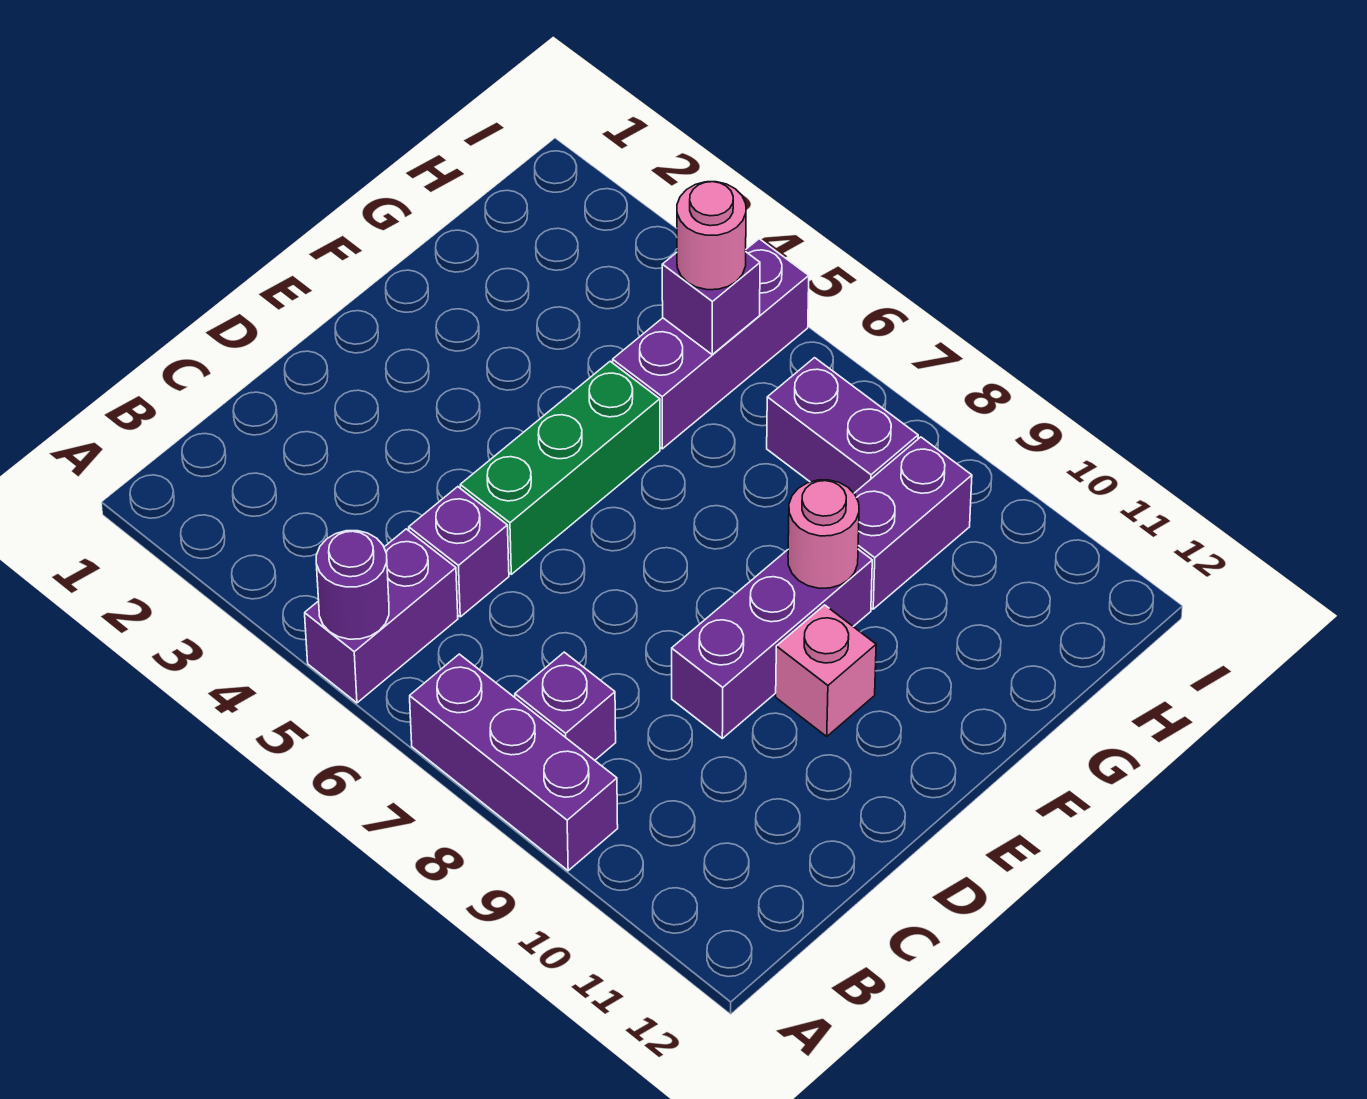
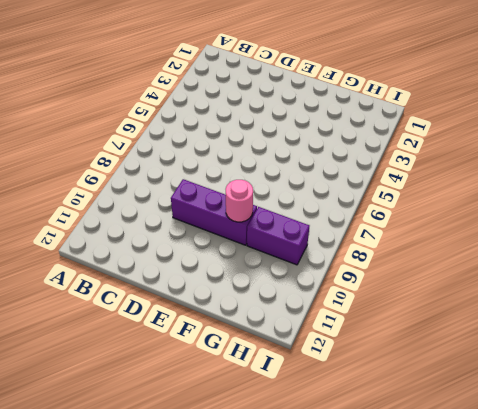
none -> purple brick A5:B5 level 1
none -> purple brick A7:A9 level 1
none -> purple brick B8 level 1

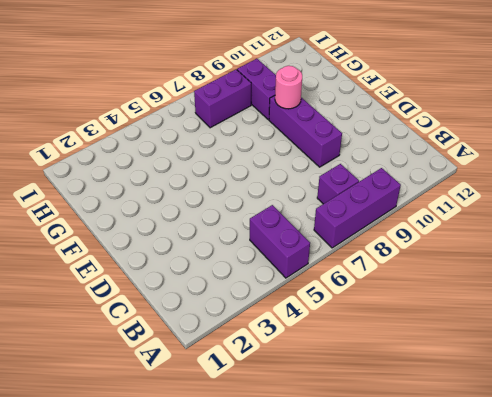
none -> purple brick C5 level 1
none -> green brick D5:F5 level 1
none -> pink brick E10 level 1

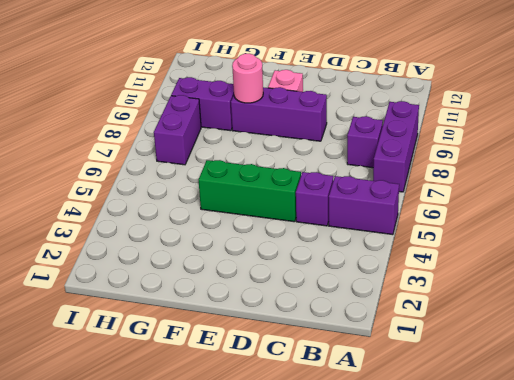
none -> purple brick G5:I5 level 1
none -> purple round brick A5 level 2
none -> purple brick H5 level 2

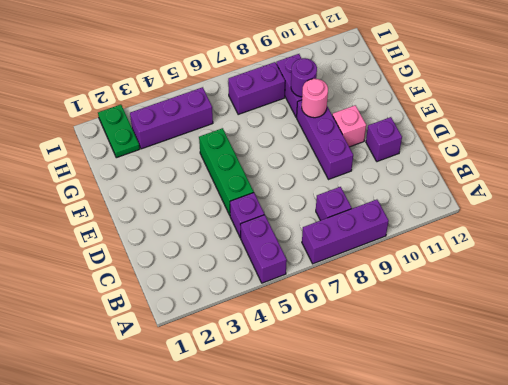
purple brick D11 level 1 -> purple brick H5 level 2
purple round brick G9 level 2 -> purple round brick A5 level 2
green plate H2:I2 level 1 -> none
purple brick H3:H5 level 1 -> purple brick G5:I5 level 1
none -> pink round brick H5 level 3

